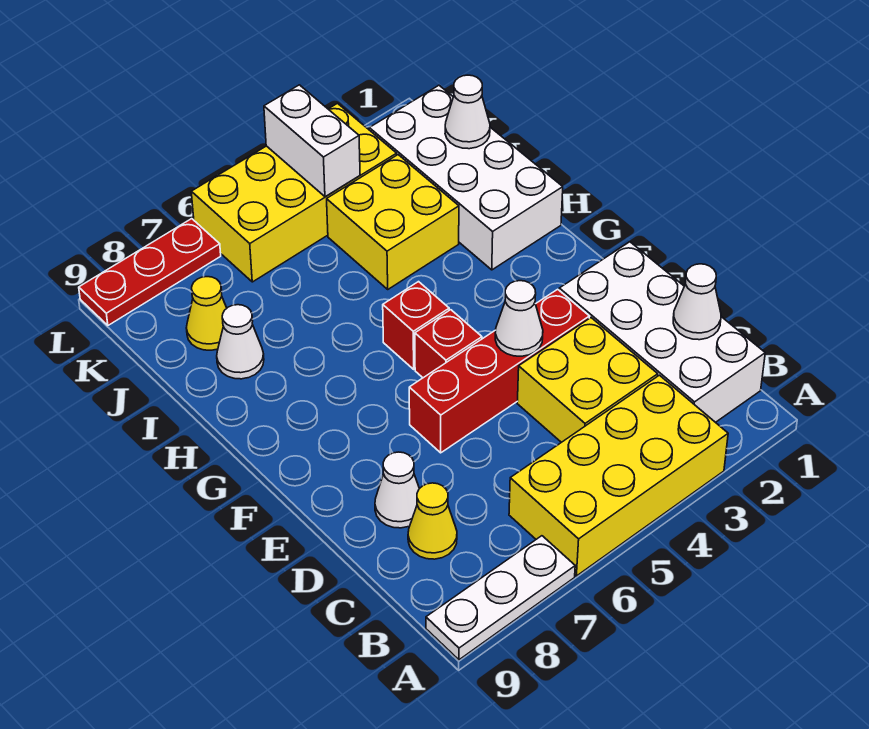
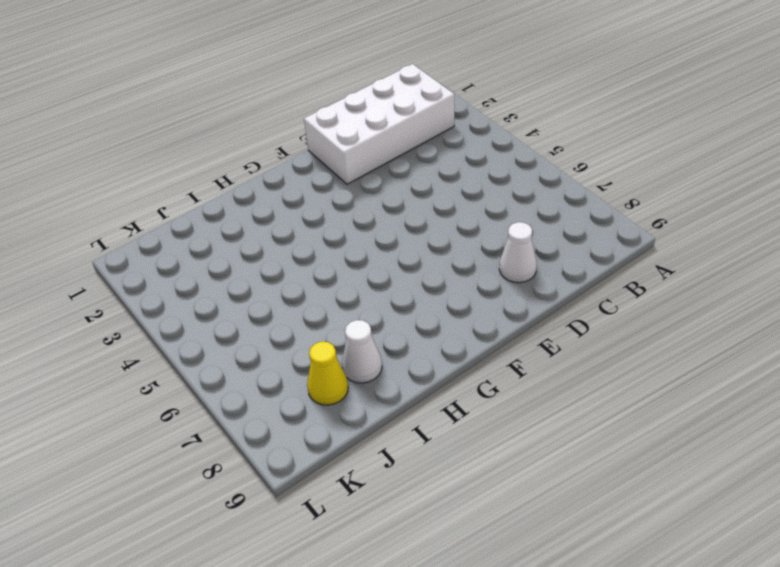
none -> yellow brick A3:B6 level 1
none -> white plate A7:A9 level 1
none -> yellow brick C3:D4 level 1

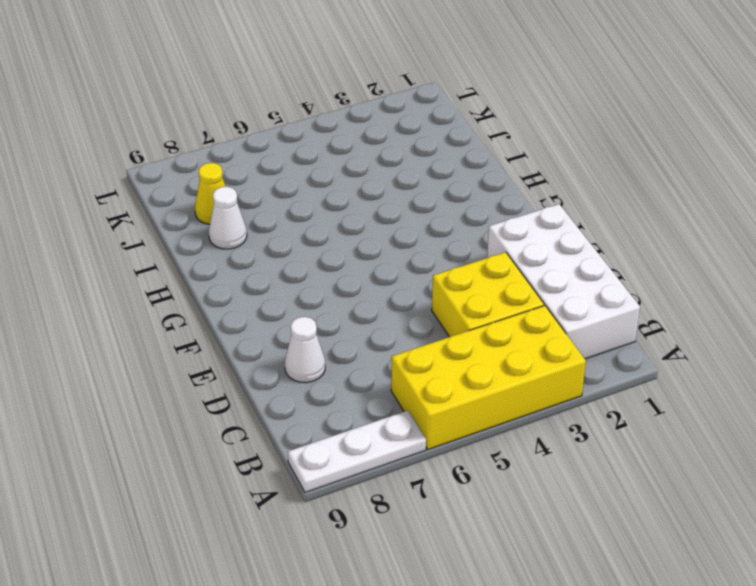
none -> yellow cone C8 level 1
none -> red brick E3:E6 level 1
none -> red brick F5 level 1

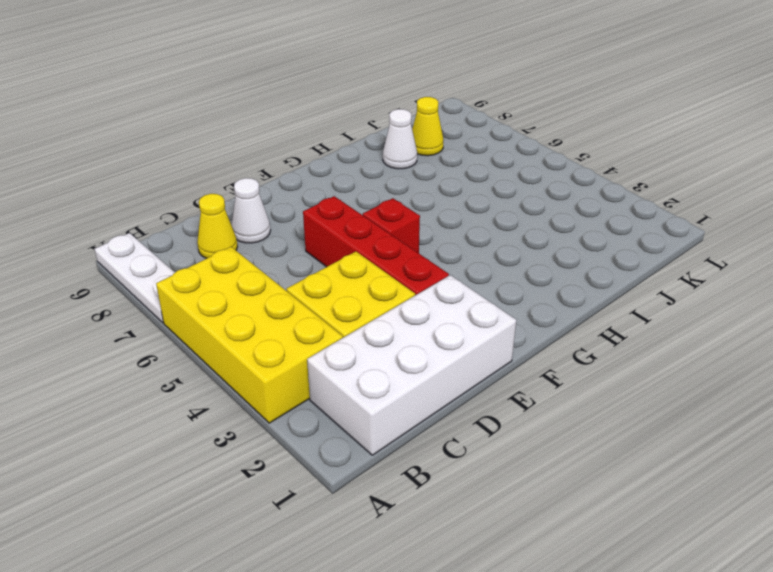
none -> red brick G5 level 1
none -> white brick H1:K2 level 1
none -> yellow brick I3:J4 level 1

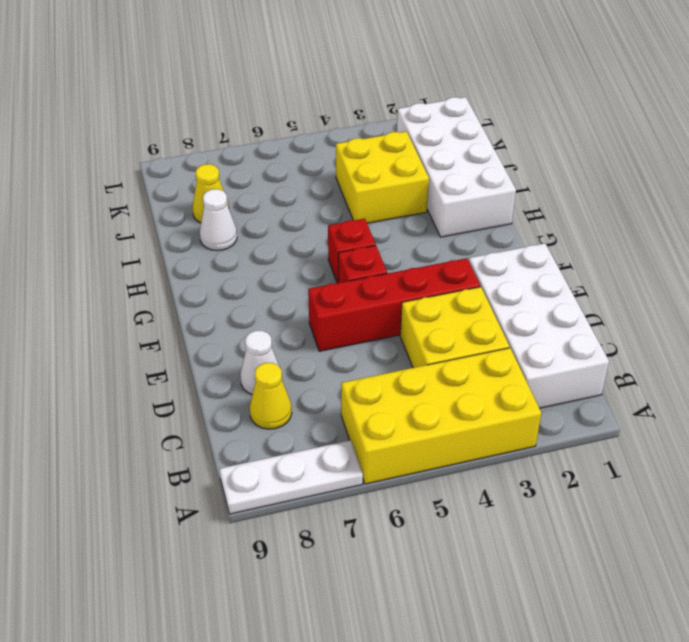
none -> yellow brick K3:L6 level 1
none -> red plate L7:L9 level 1
none -> white cone C1 level 2

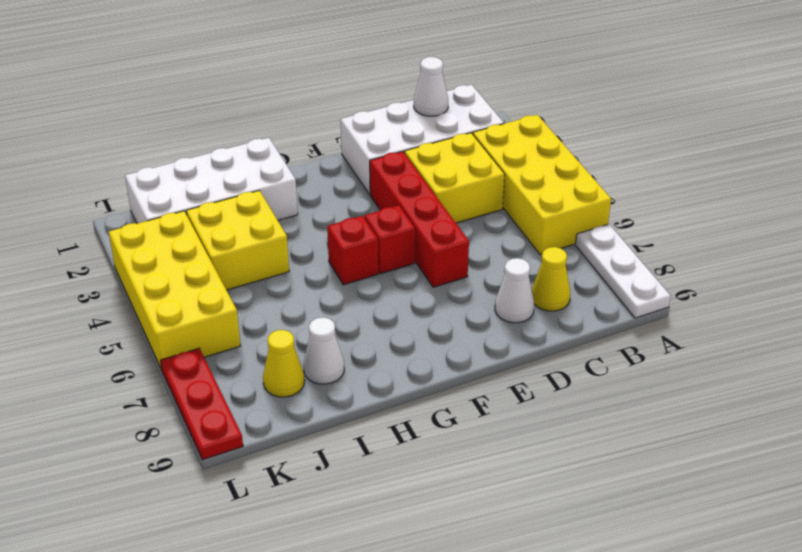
none -> white cone E4 level 2
none -> white cone J1 level 2
none -> white brick K4:L4 level 2

